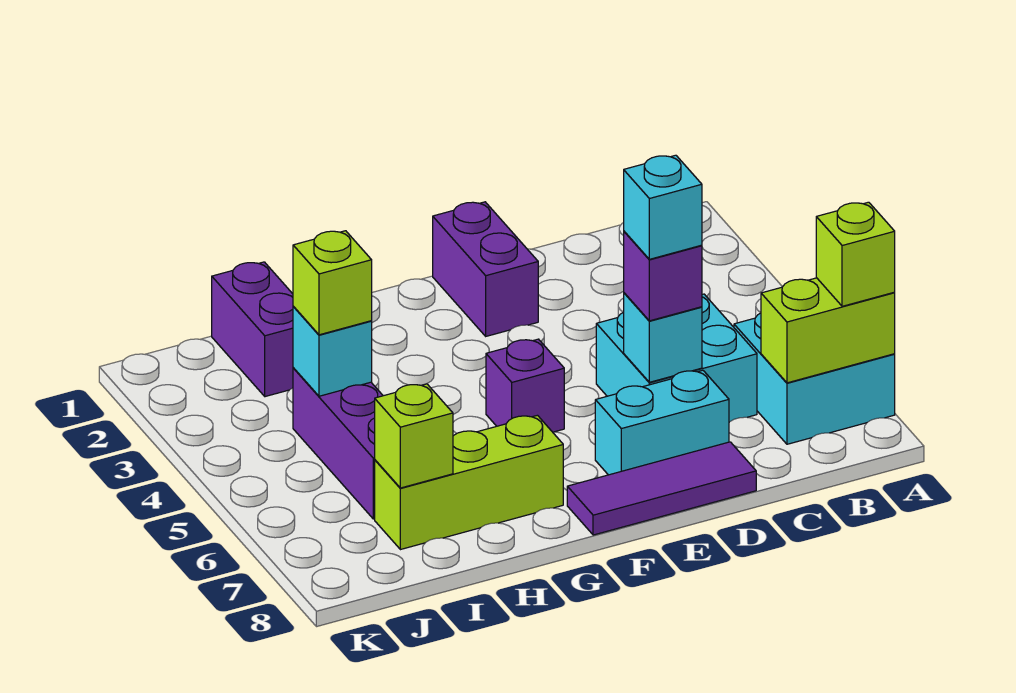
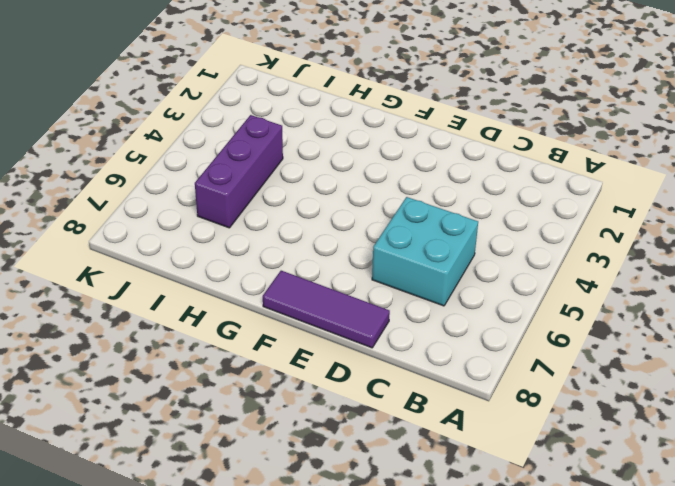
none -> cyan brick A6:B7 level 1
none -> cyan brick D7:E7 level 1
none -> purple brick E1:E2 level 1

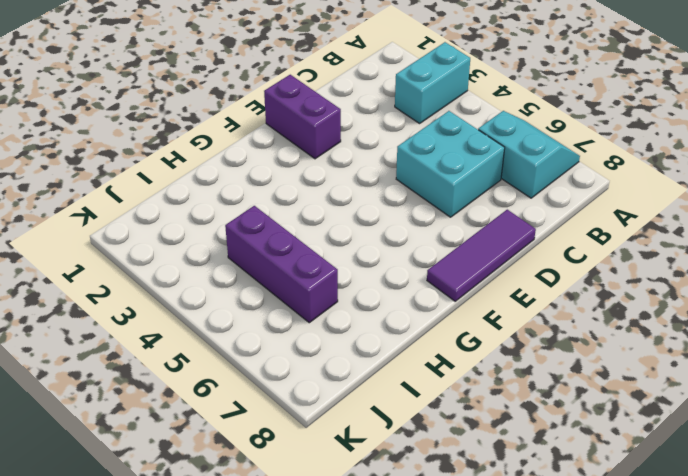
cyan brick A3:B3 level 1 -> cyan brick D7:E7 level 1
cyan slope A6:B7 level 1 top B -> cyan brick A6:B7 level 1
none -> purple brick F5 level 1
none -> lime brick G7:I7 level 1
none -> purple brick I1:I2 level 1

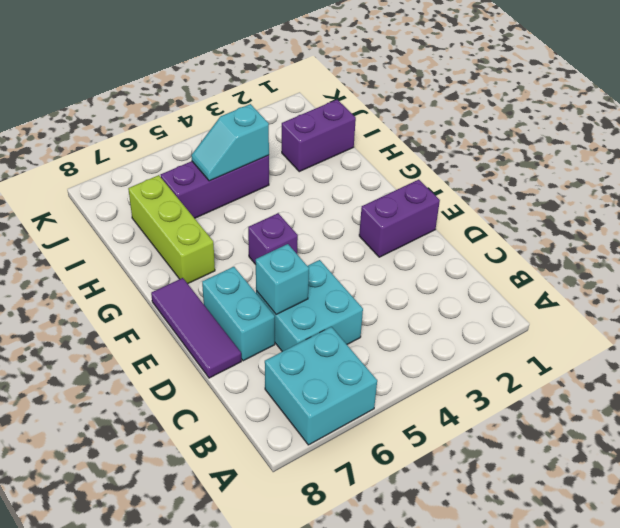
cyan slope I4:I5 level 2 top 4 -> cyan brick I4 level 2
none -> lime brick A7:B7 level 2
none -> lime brick I7 level 2
none -> lime brick A7 level 3

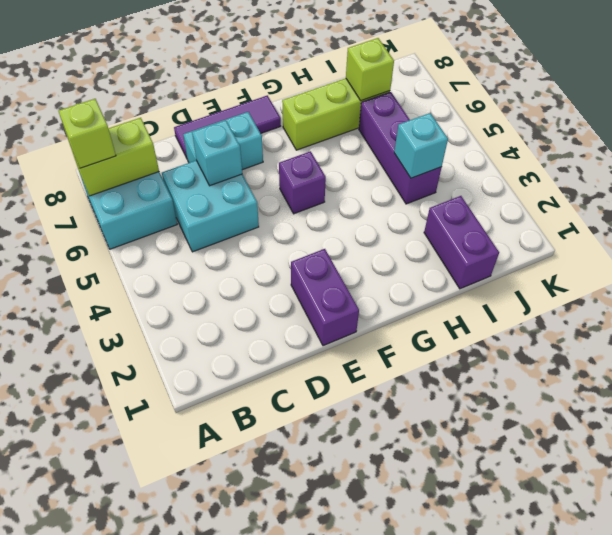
none -> purple brick D6 level 3
none -> lime brick I4 level 3
none -> cyan brick D6 level 4

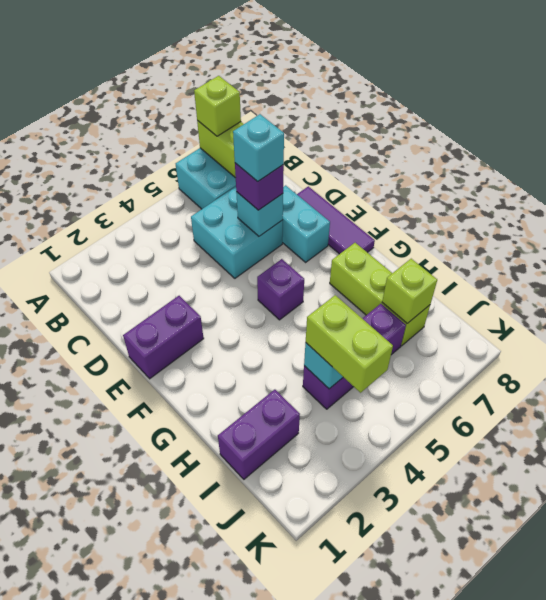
lime brick I4:J4 level 3 -> lime brick I4 level 3

